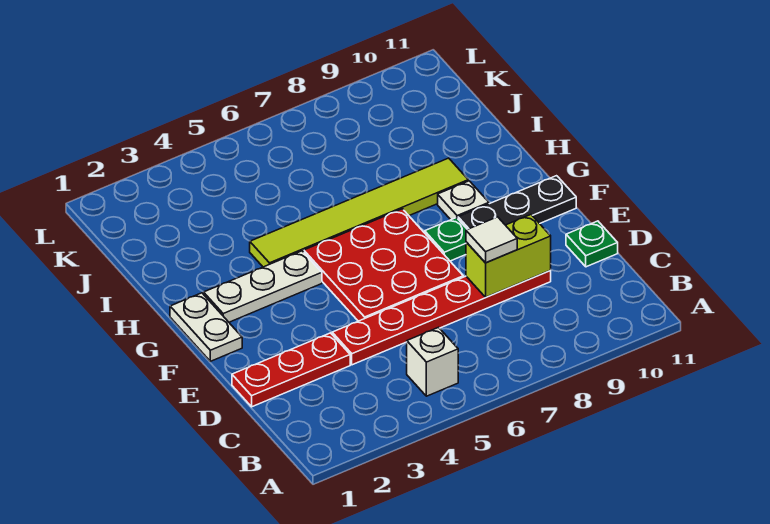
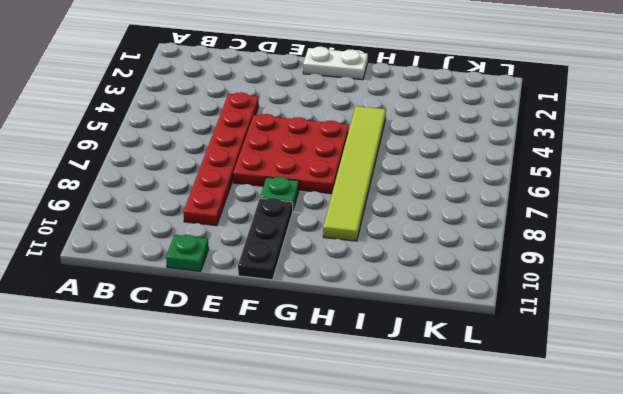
none -> white brick B5 level 1
none -> red plate D1:D3 level 1
none -> white plate G2:G4 level 1

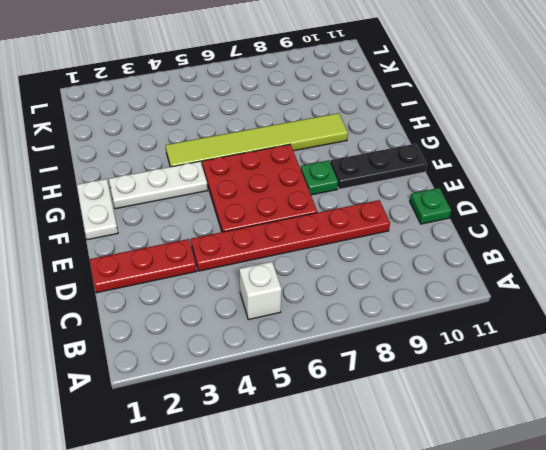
none -> white plate G9 level 1
none -> lime brick D8:D9 level 2
none -> white tile D8 level 3

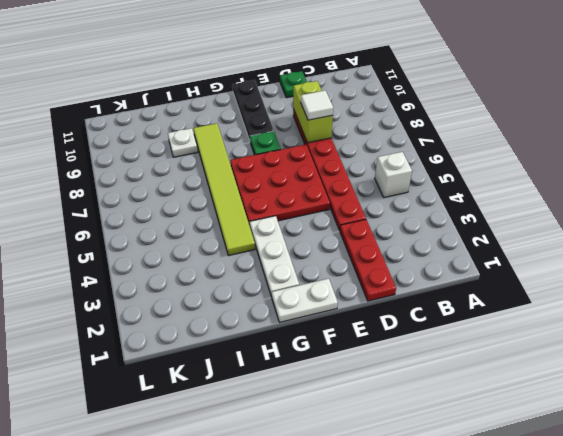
white plate I9 level 1 -> white plate G9 level 1

